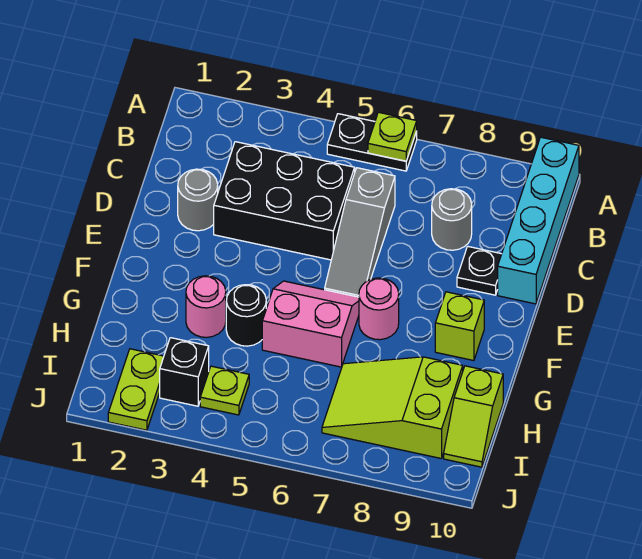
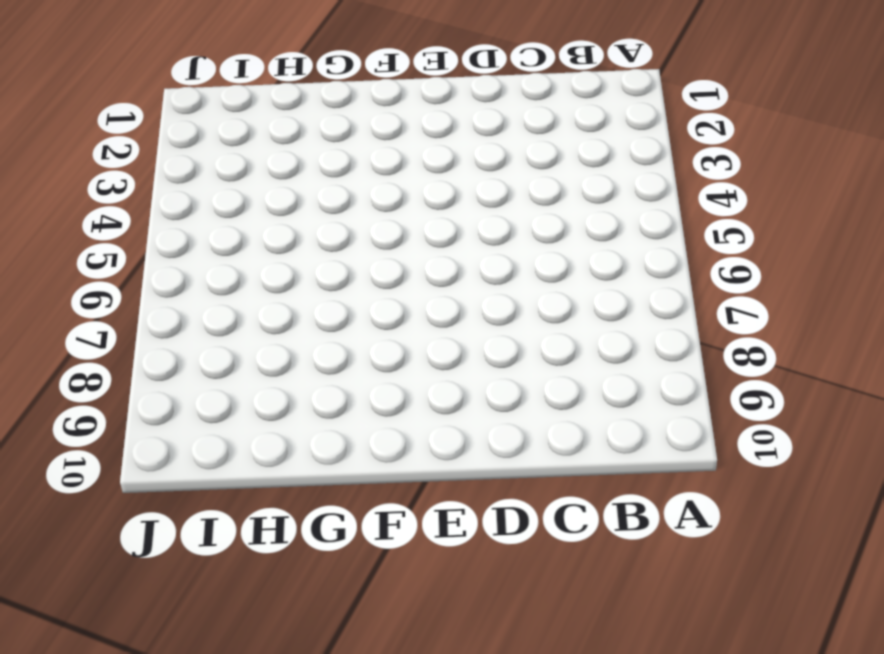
none -> black plate A5:A6 level 1
none -> cyan brick A10:D10 level 1
none -> black brick C3:D5 level 1

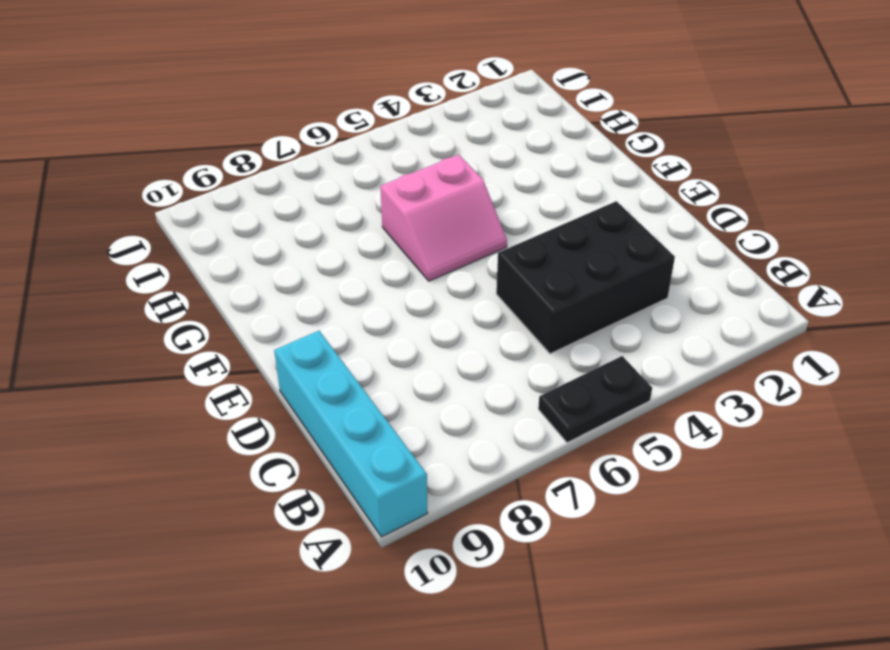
none -> grey slope C6:E6 level 1 top C
none -> grey round brick C8 level 1
none -> grey round brick D2 level 1

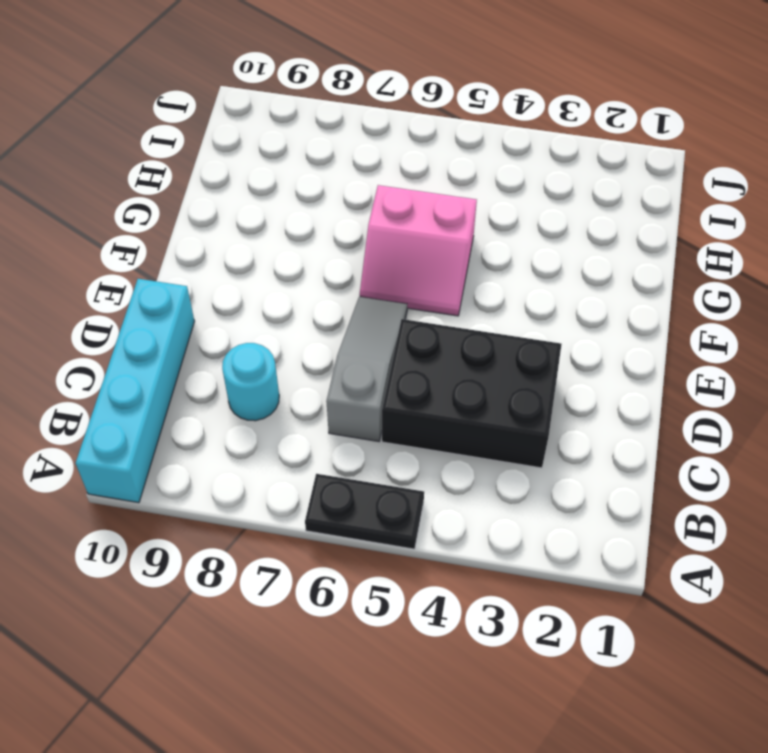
cyan round brick C8 level 1 -> grey round brick C8 level 1
none -> grey round brick D2 level 1
none -> black plate D9 level 1
none -> pink round brick F7 level 1

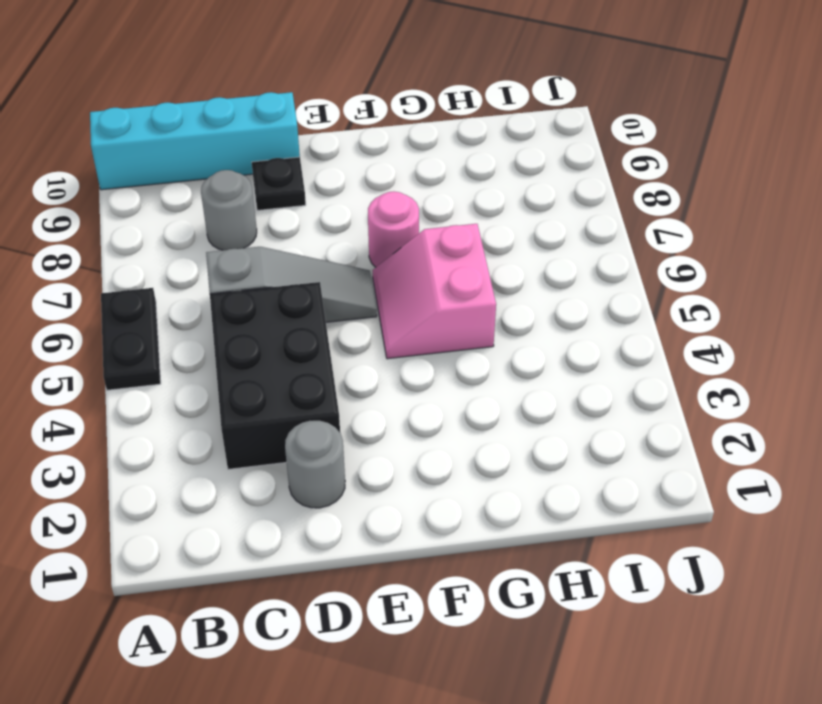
none -> lime brick F9 level 1
none -> pink round brick G3 level 1
none -> black round brick G4 level 1

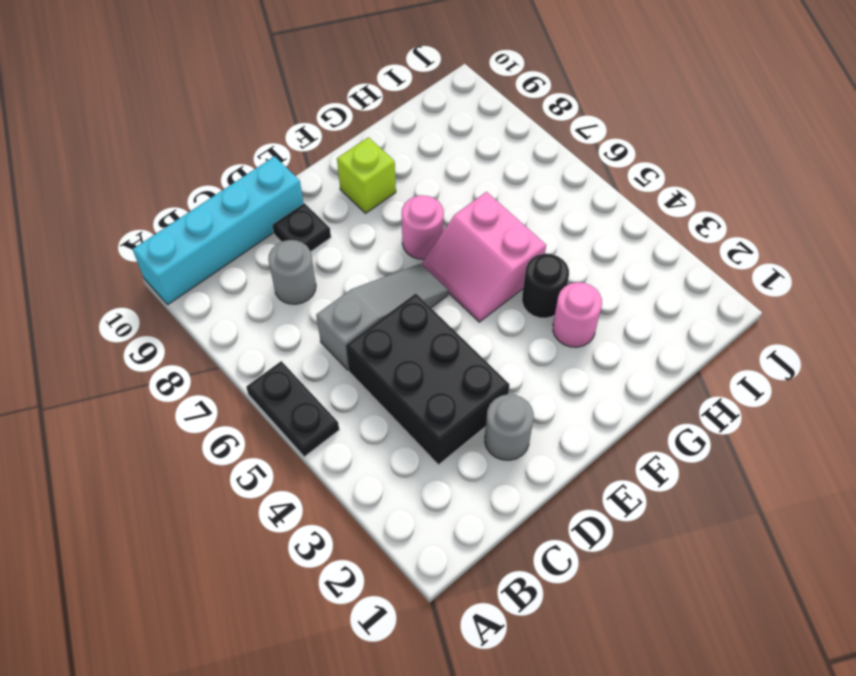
none -> lime slope H7:I9 level 1 top 9
none -> lime slope H10:I10 level 1 top H
none -> lime plate I2:J2 level 1

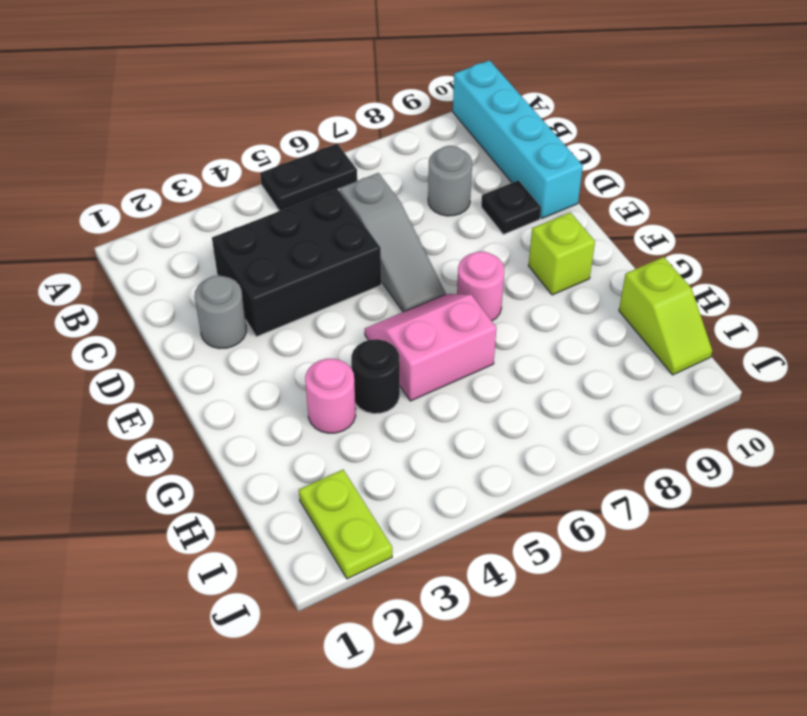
none -> lime slope H7:I9 level 1 top 9
none -> black brick I3 level 1
none -> lime plate I4 level 1

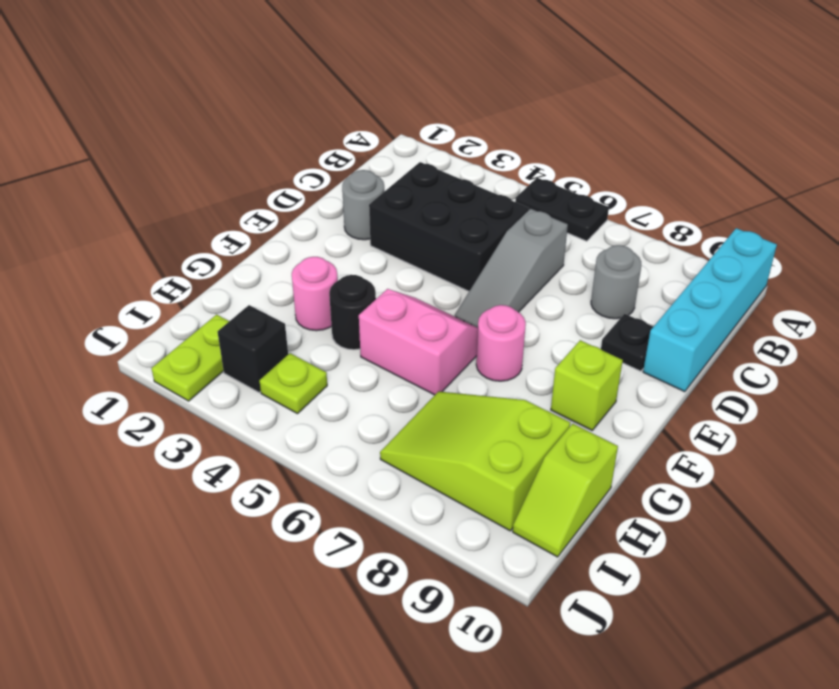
none -> lime plate A6 level 2

